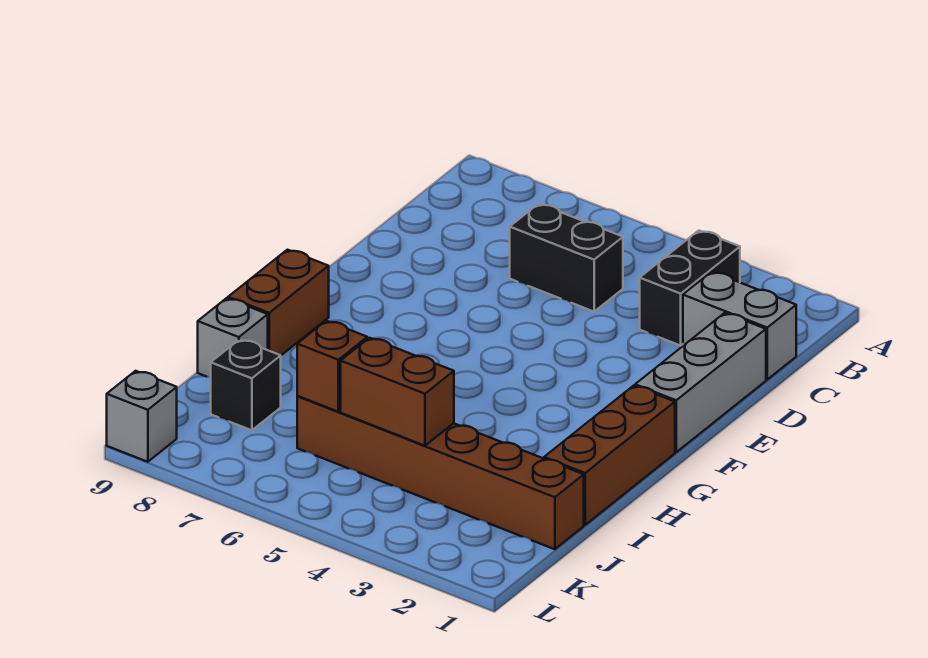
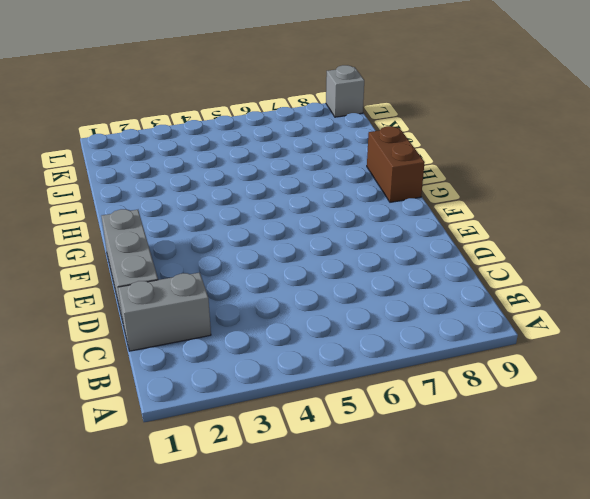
none -> black brick B3:C3 level 1
none -> black brick C5:C6 level 1
none -> brown brick G1:I1 level 1

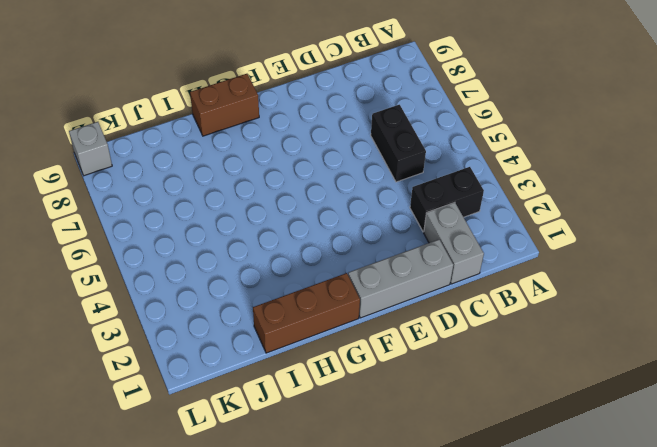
none -> grey brick I9 level 1
none -> brown brick J1:J6 level 1
none -> black brick J8 level 1

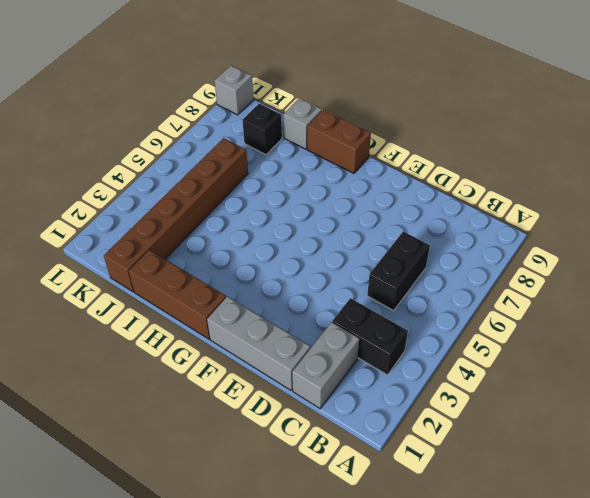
none -> brown brick J4:J5 level 2
none -> brown brick J6 level 2

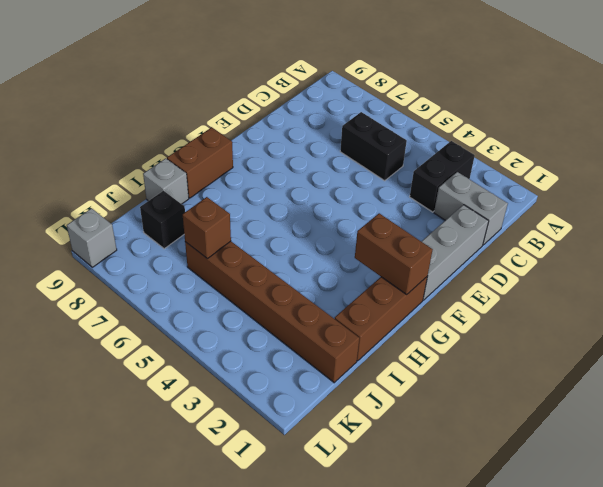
brown brick G1:G2 level 2 -> brown brick J4:J5 level 2

